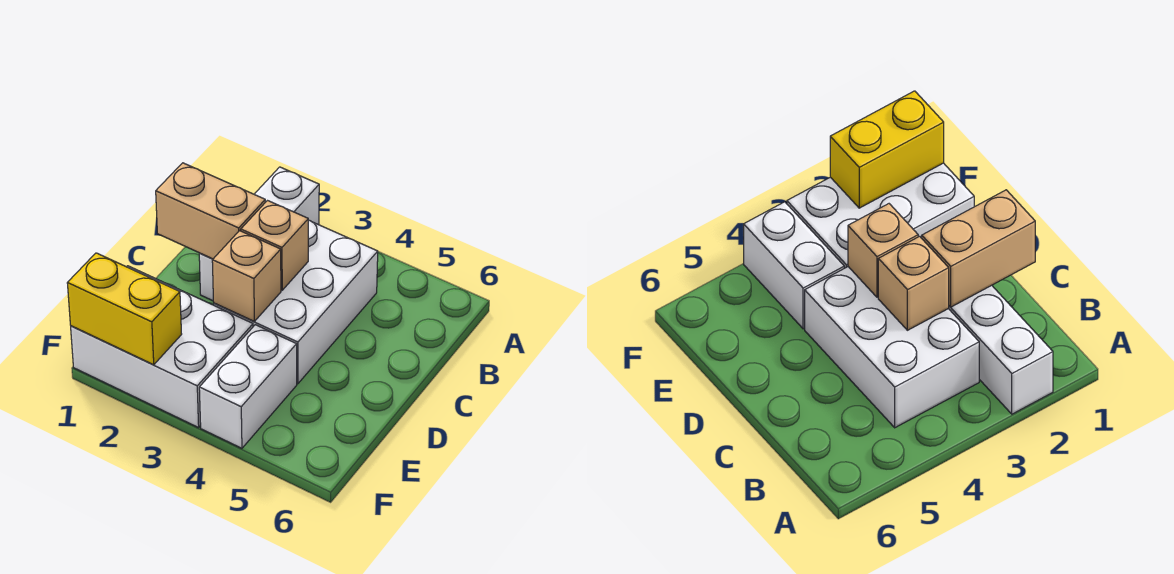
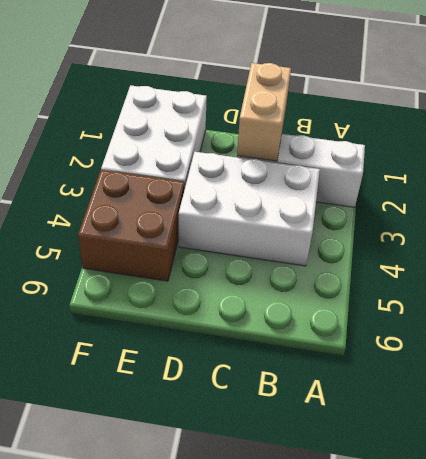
brown brick E4:F5 level 1 -> white brick E4:F4 level 1
none -> tan brick C3 level 2
none -> tan brick D3 level 2

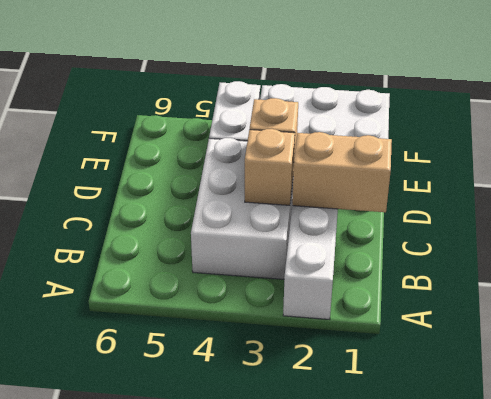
none -> yellow brick F1:F2 level 2

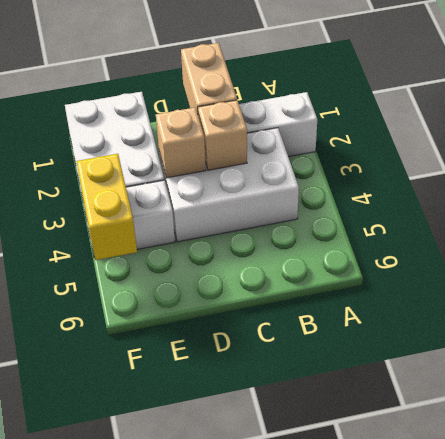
yellow brick F4:F5 level 2 -> yellow brick F1:F2 level 2

